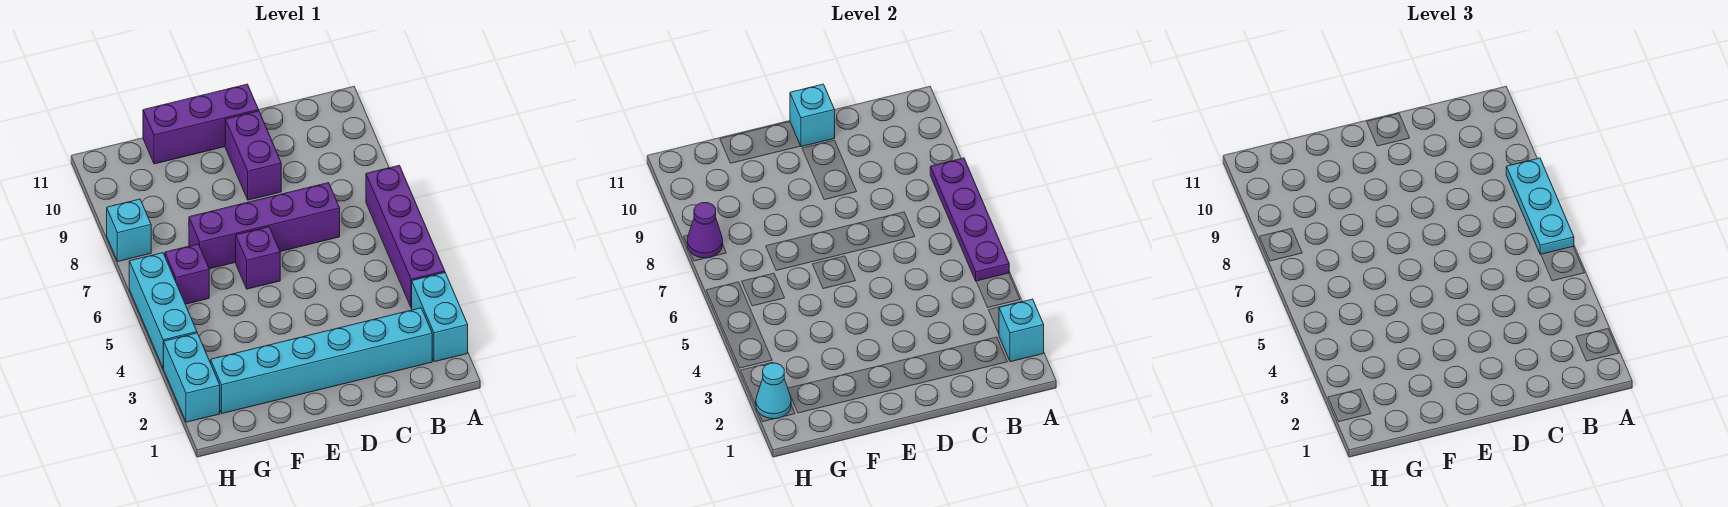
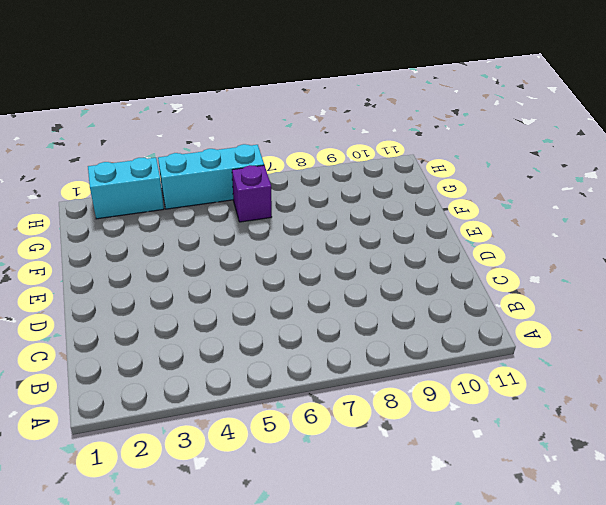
none -> cyan brick A2:A3 level 1
none -> purple brick A4:A7 level 1
none -> cyan brick B2:G2 level 1

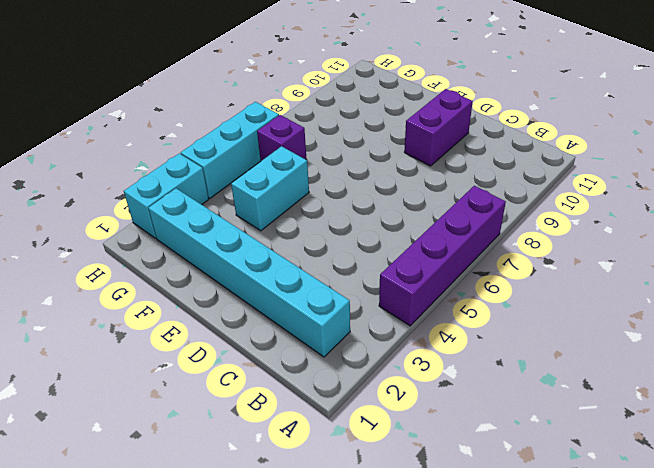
cyan brick F4:F5 level 1 -> cyan brick A2:A3 level 1
none -> purple brick C7:F7 level 1
none -> purple brick D11:F11 level 1
none -> purple brick E6 level 1

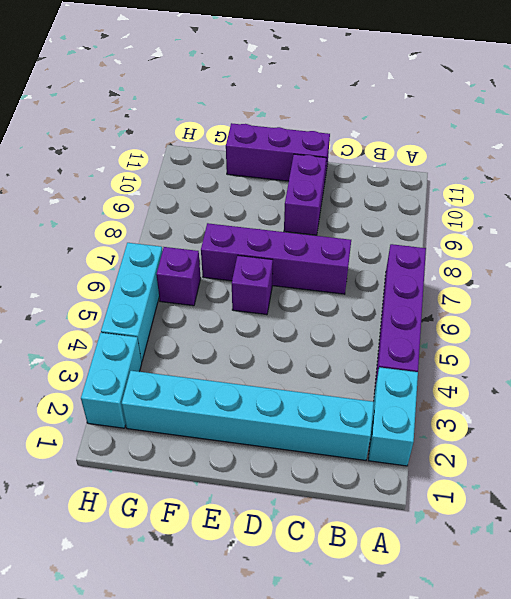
none -> cyan brick H8 level 1
none -> cyan brick A2 level 2
none -> purple plate A5:A8 level 2

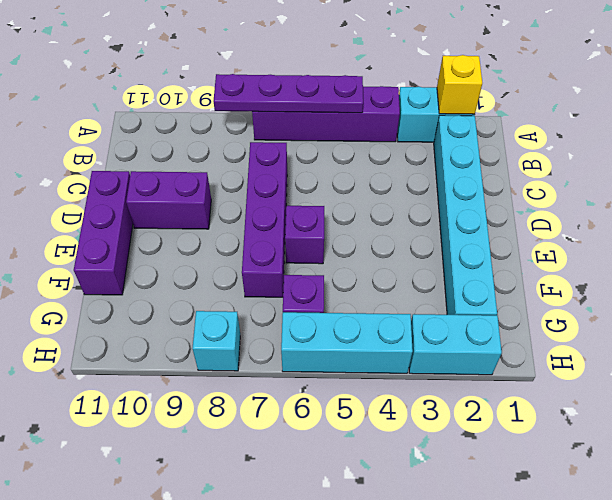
yellow brick A2 level 2 -> cyan brick A2 level 2
none -> cyan brick D11 level 2
none -> cyan cone H2 level 2
none -> purple cone H8 level 2

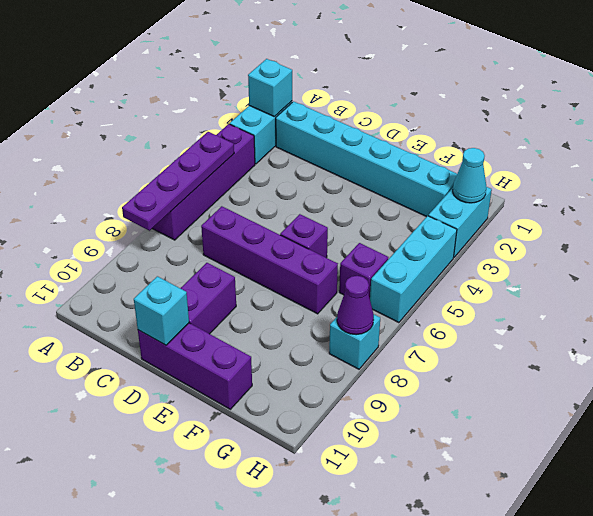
none -> cyan plate A6:A8 level 3

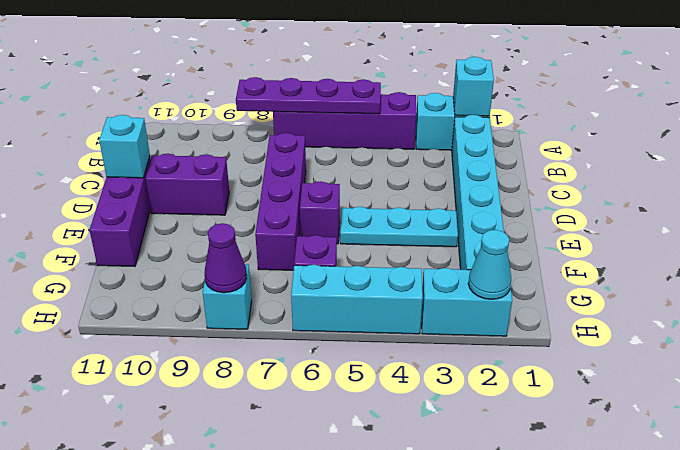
cyan plate E3:E5 level 1 -> cyan plate A6:A8 level 3

